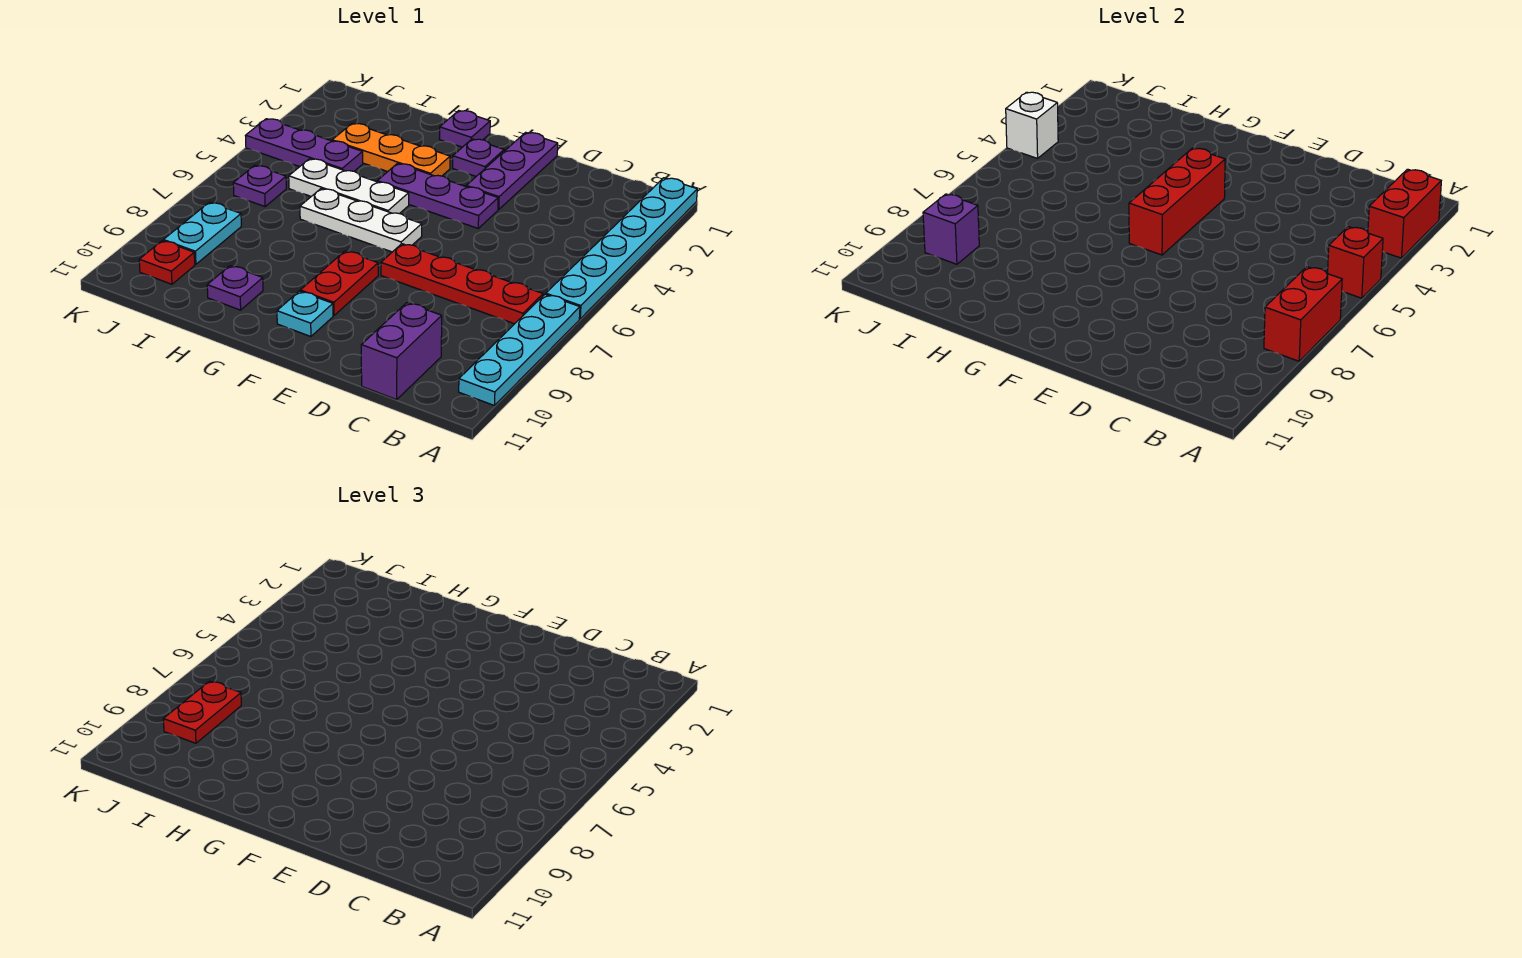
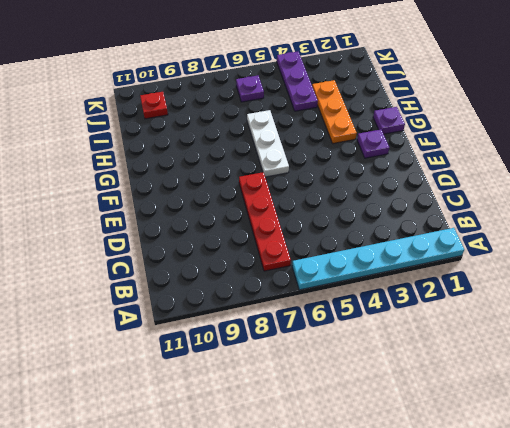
none -> cyan plate A7:A10 level 1
none -> purple brick C10:C11 level 1
none -> purple plate E1:E3 level 1

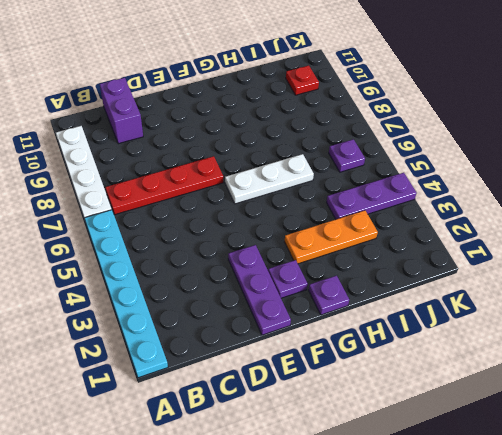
white plate A7:A10 level 1 -> cyan plate A7:A10 level 1
none -> purple plate E4:G4 level 1
none -> red plate F8:F9 level 1
none -> cyan plate F10 level 1

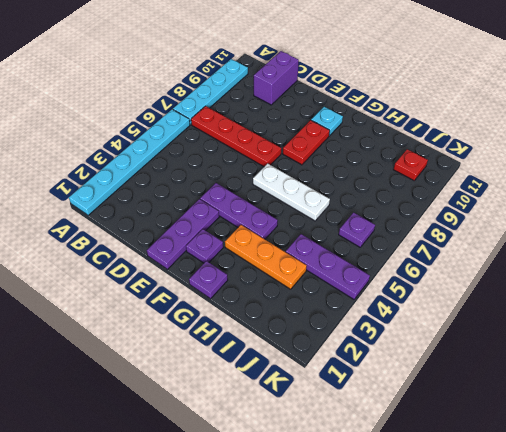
none -> white plate G5:I5 level 1
none -> purple plate H10 level 1
none -> cyan plate J8:J9 level 1

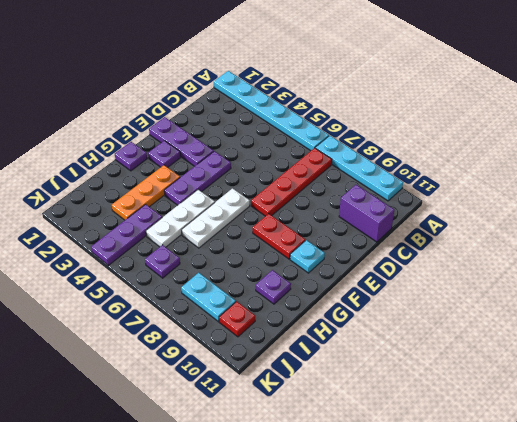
none -> red brick A2:A3 level 2
none -> red brick A5 level 2
none -> red brick A7:A8 level 2

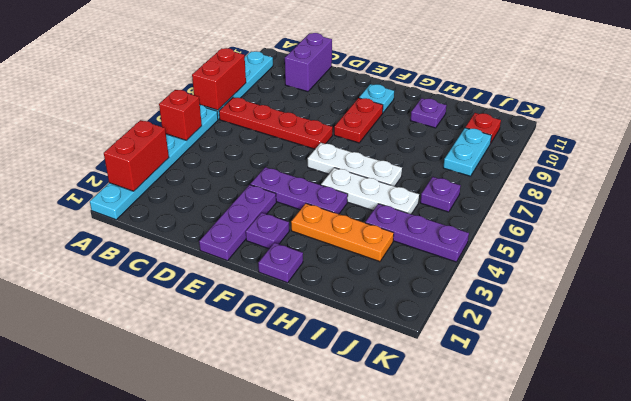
none -> red brick F4:F6 level 2
none -> purple brick J9 level 2
none -> white brick K4 level 2

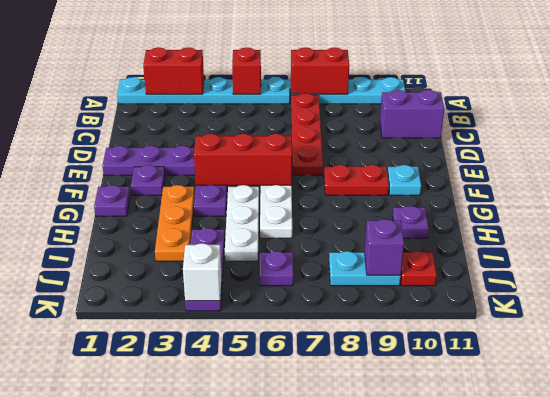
none -> red plate J8:J9 level 3

